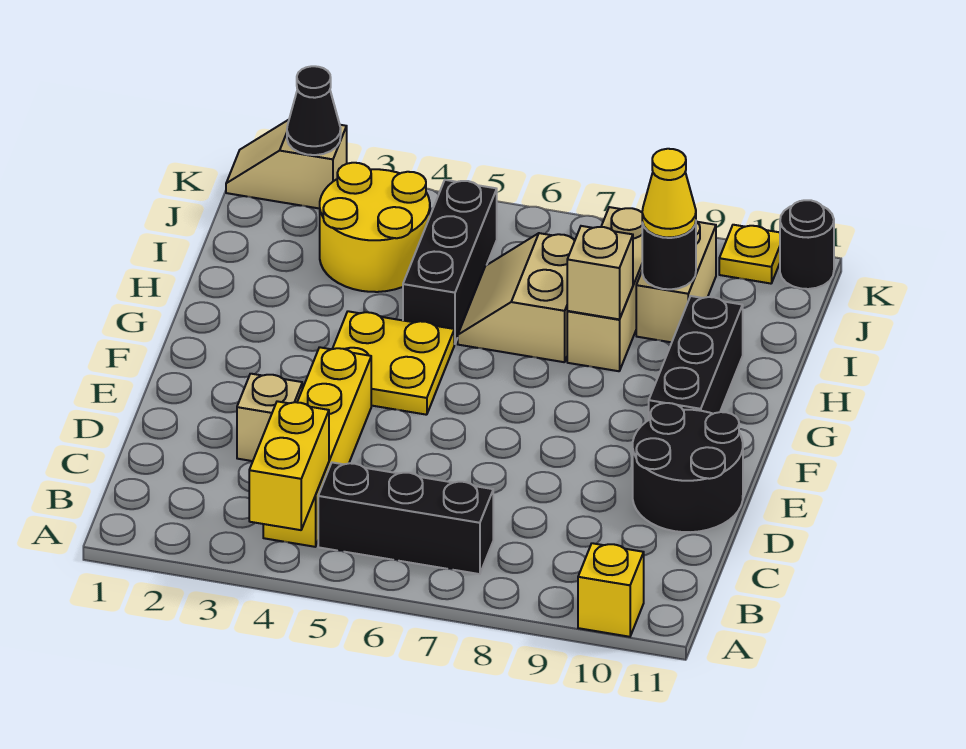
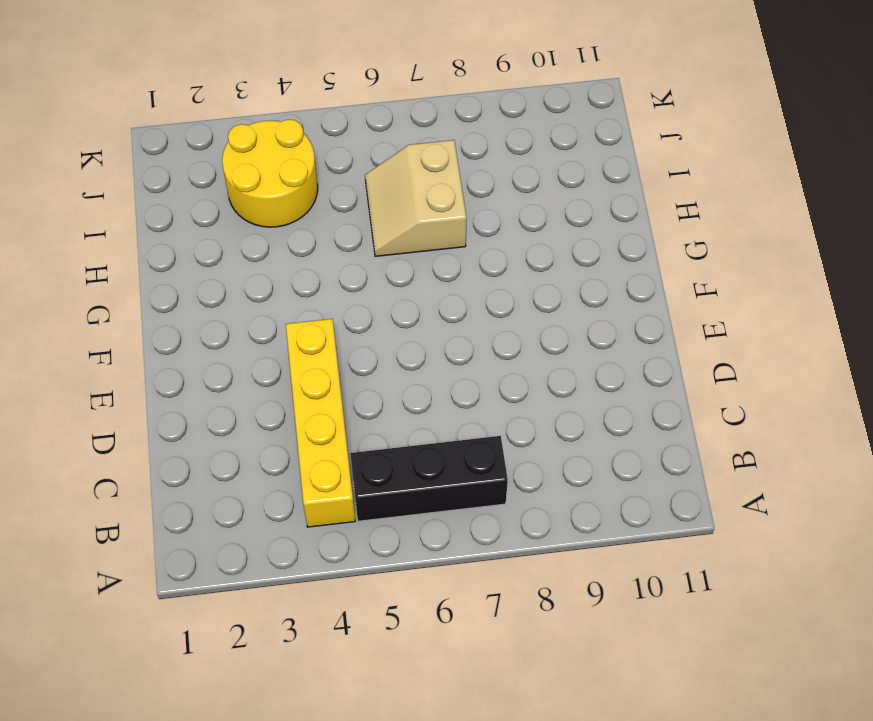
none -> yellow brick A10 level 1
none -> tan brick D3 level 1
none -> black round brick D10:E11 level 1

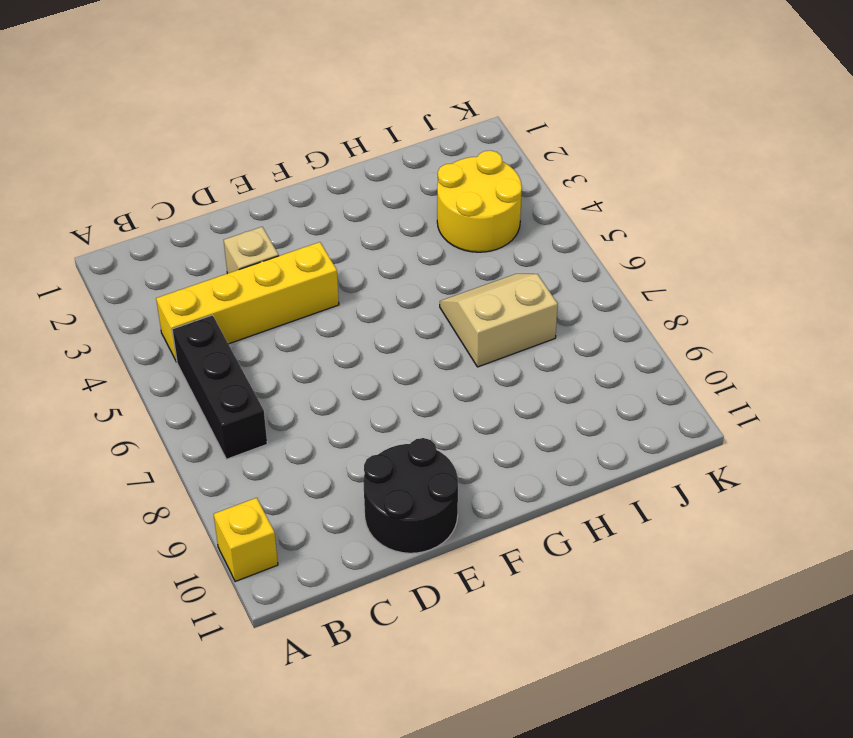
none -> yellow plate F4:G5 level 1
none -> black brick F10:H10 level 1
none -> black brick H5:J5 level 1

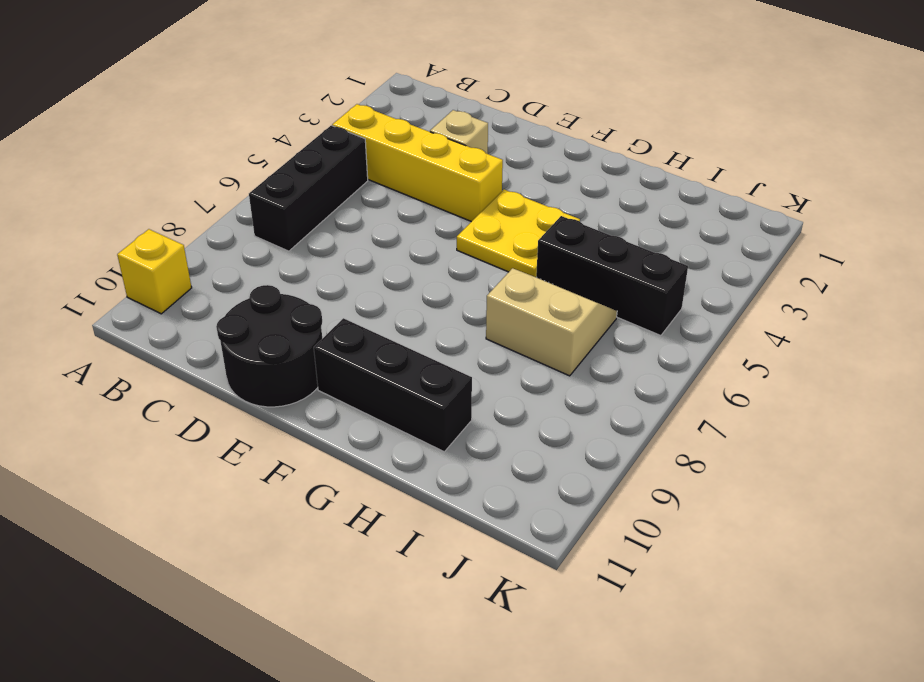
none -> tan brick H8:J8 level 1
none -> yellow round brick I3:J4 level 1
none -> tan brick I9:J9 level 1

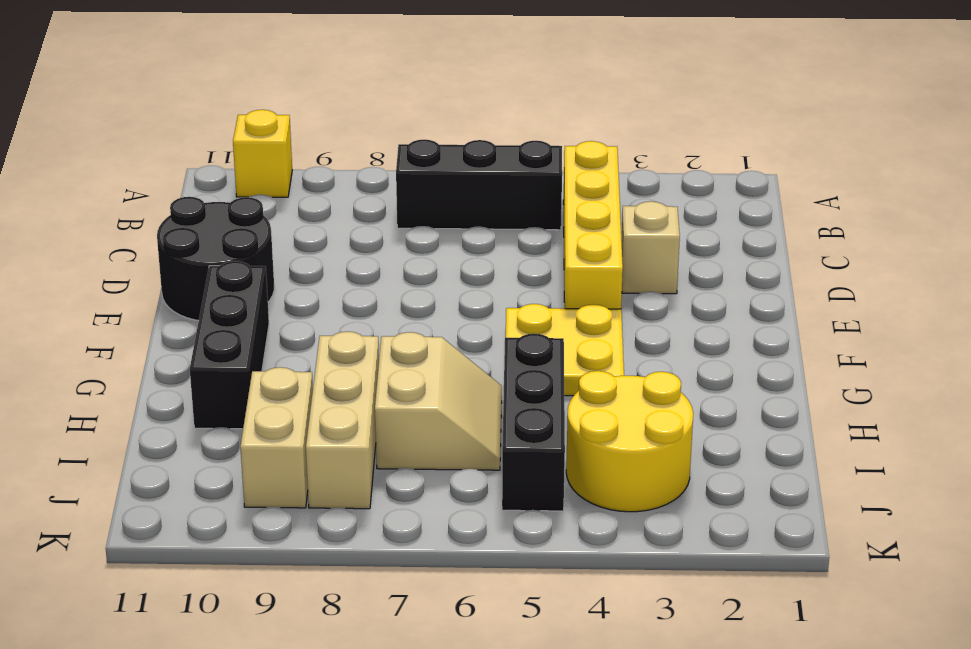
none -> tan slope K1:K2 level 1 top 2
none -> yellow plate K10 level 1
none -> black round brick K11 level 1

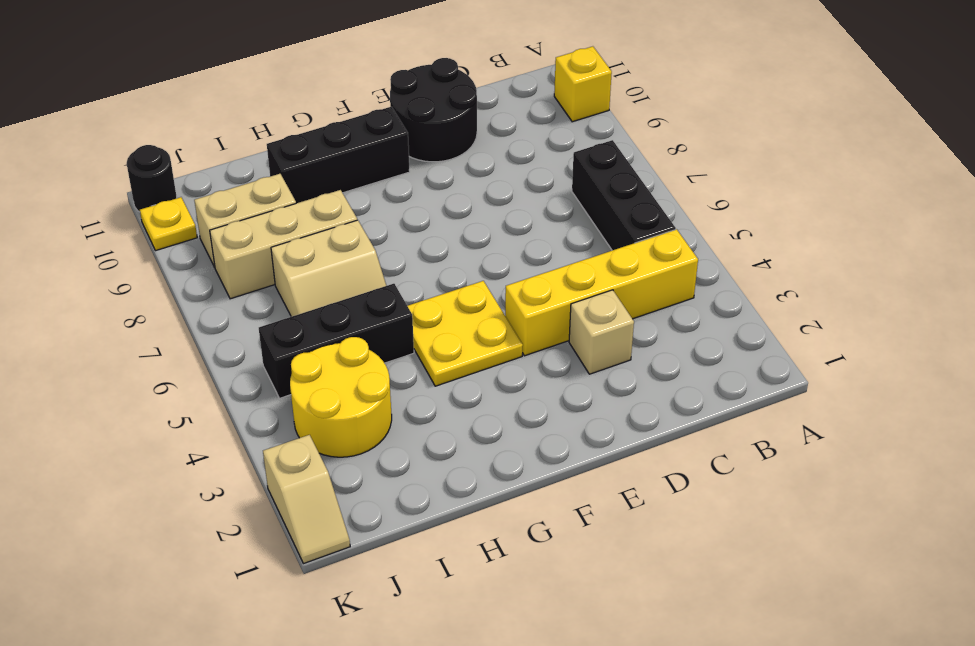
none -> yellow brick A4:B4 level 2
none -> tan brick H8 level 2
none -> black round brick I9 level 2

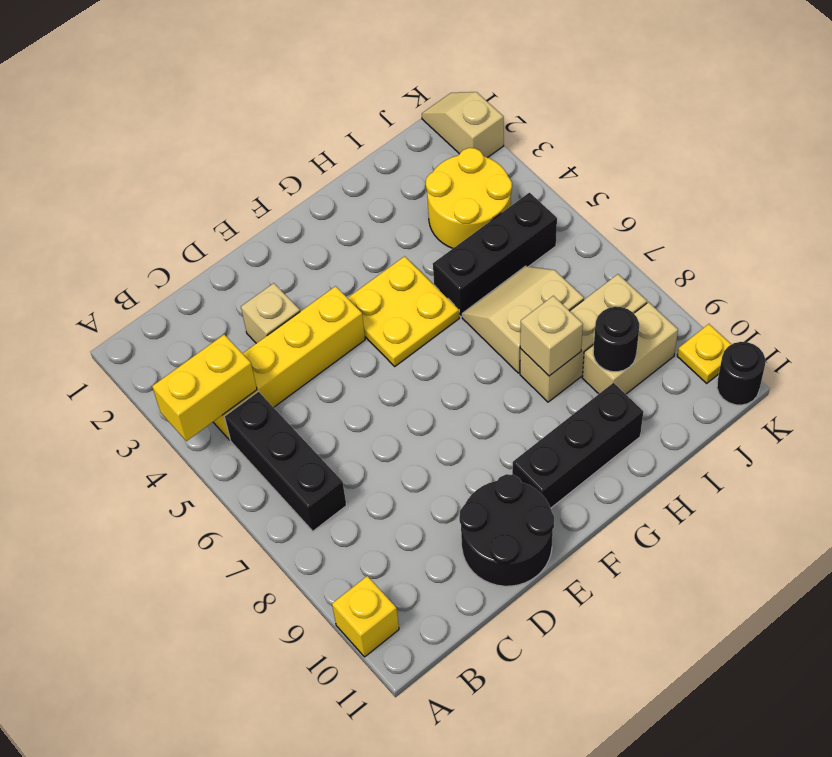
none -> black cone K2 level 2
none -> yellow cone I9 level 3

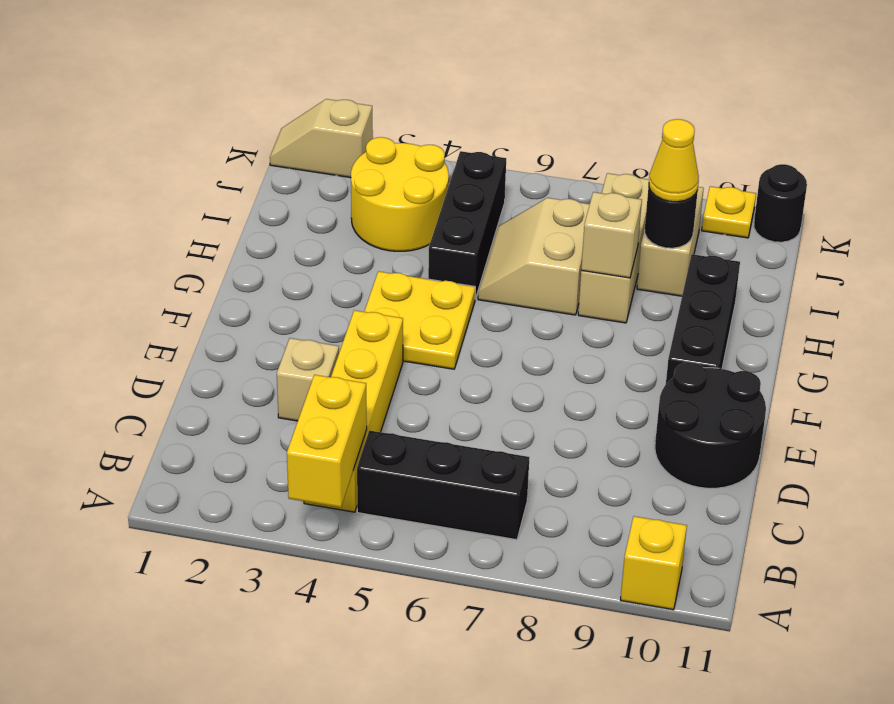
none -> black cone K2 level 2

